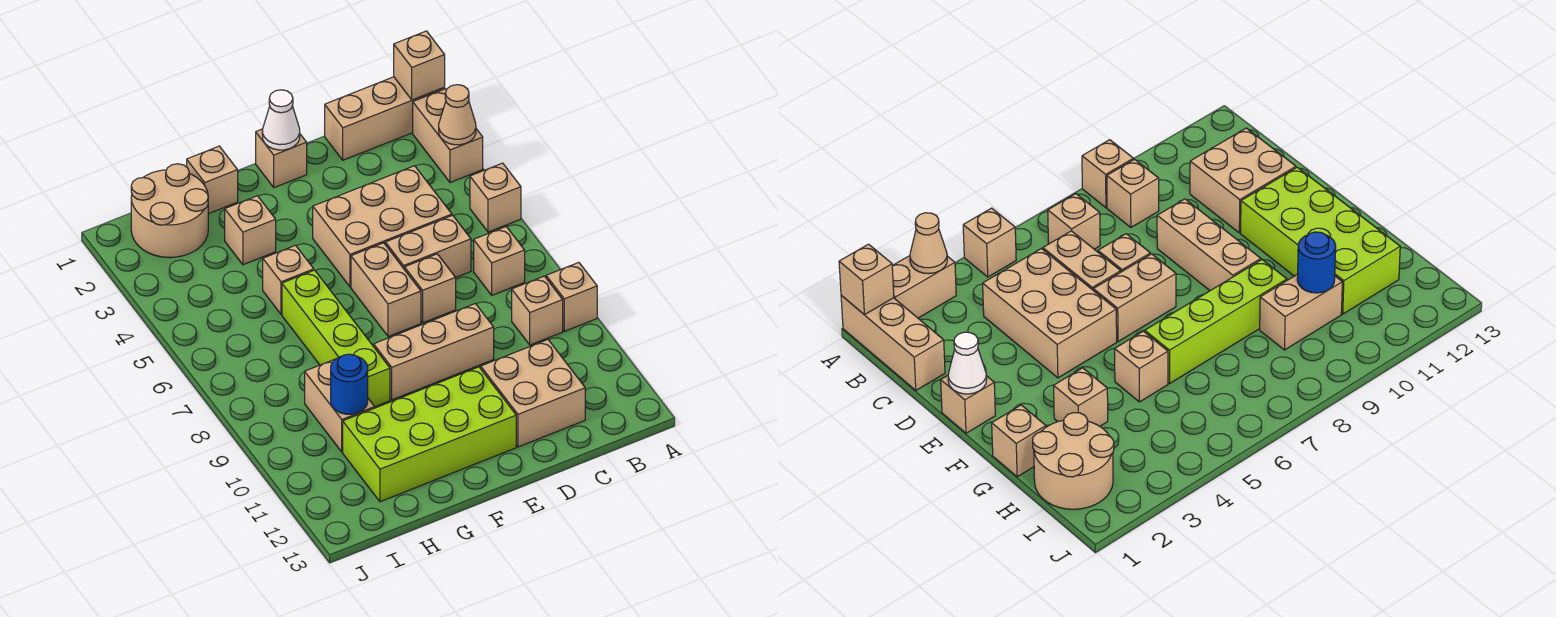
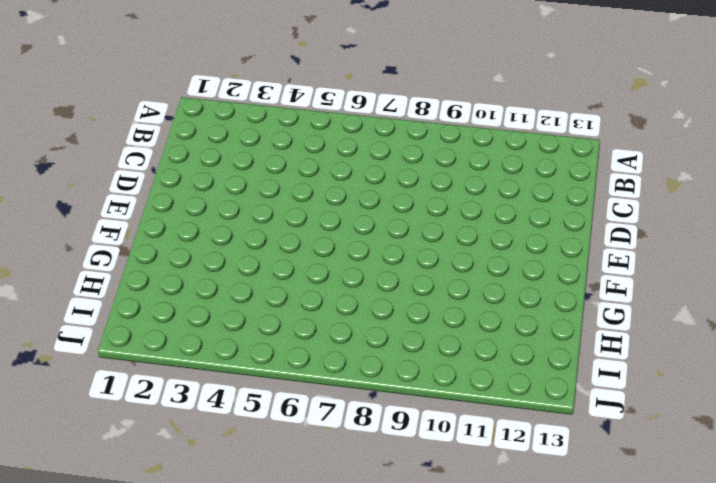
none -> tan brick A1:C1 level 1
none -> tan brick A2:A3 level 1
none -> tan brick A5 level 1

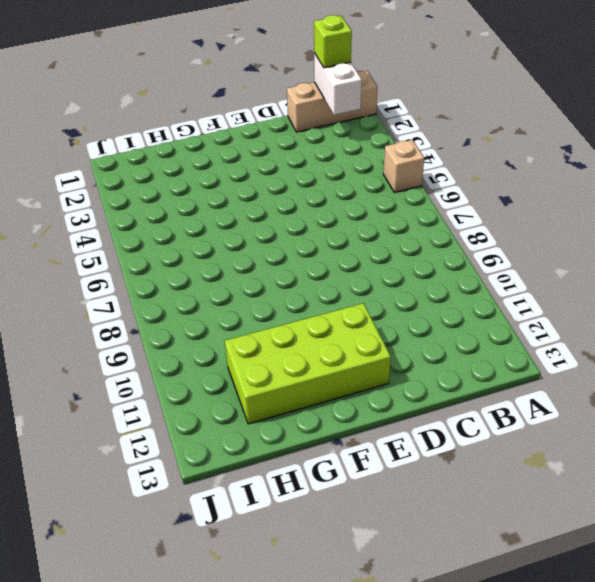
white brick B1:B2 level 2 -> none
lime brick B1 level 3 -> none
none -> tan brick A2:A3 level 1
none -> tan brick A9 level 1
none -> tan brick B7 level 1

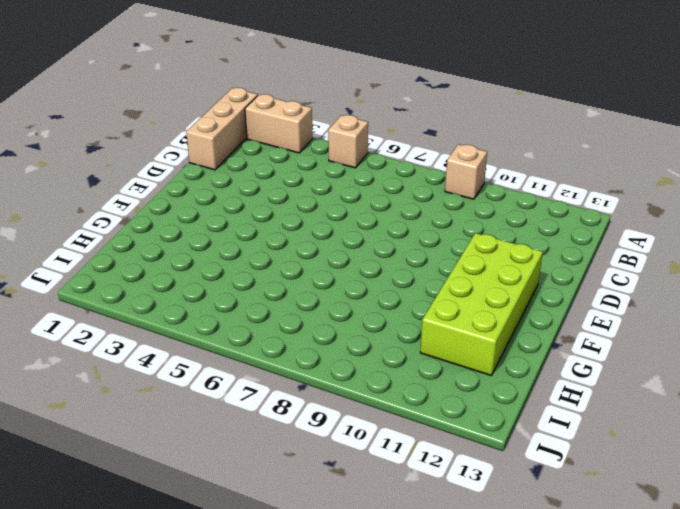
none -> tan brick B7 level 1
none -> tan brick B9 level 1
none -> tan brick C4:E5 level 1

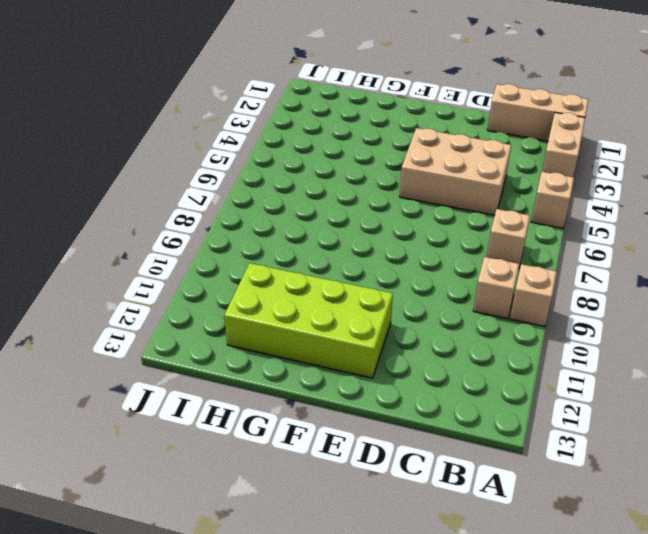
none -> tan brick C6:D6 level 1
none -> tan brick C11:D12 level 1
none -> tan brick D7 level 1

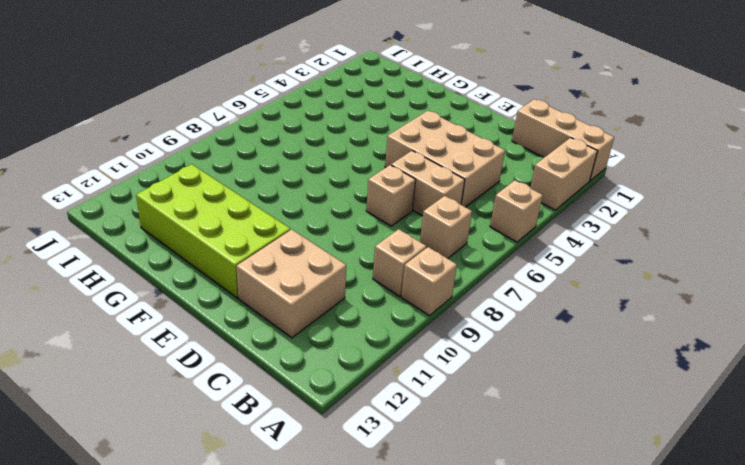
none -> tan brick D9:F9 level 1
none -> tan brick E1 level 1
none -> tan brick E6:E7 level 1

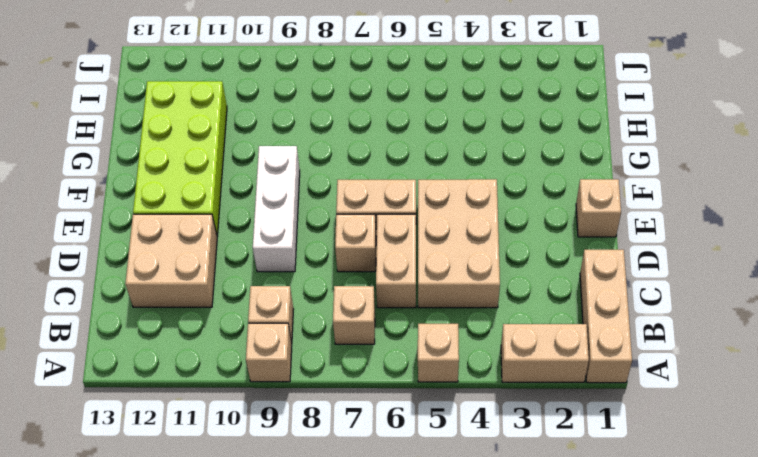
white brick D9:F9 level 1 -> tan brick D9:F9 level 1
none -> tan brick G1 level 1
none -> tan brick G3 level 1
none -> tan brick G5 level 1

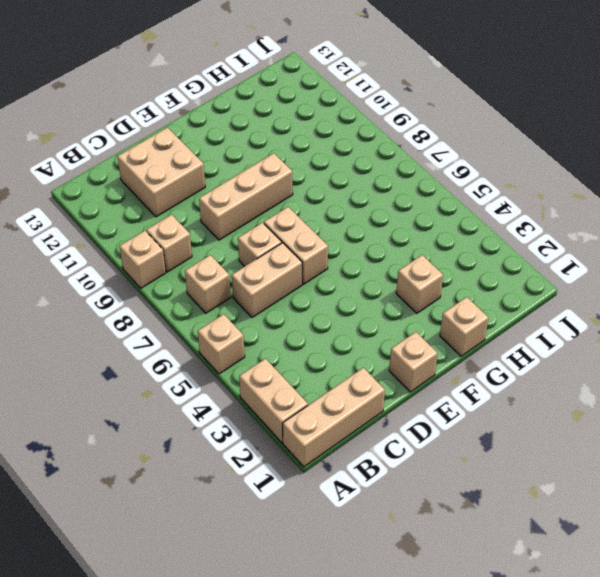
none -> tan brick C4:E5 level 1
none -> lime brick E11:H12 level 1
none -> tan brick G5 level 1

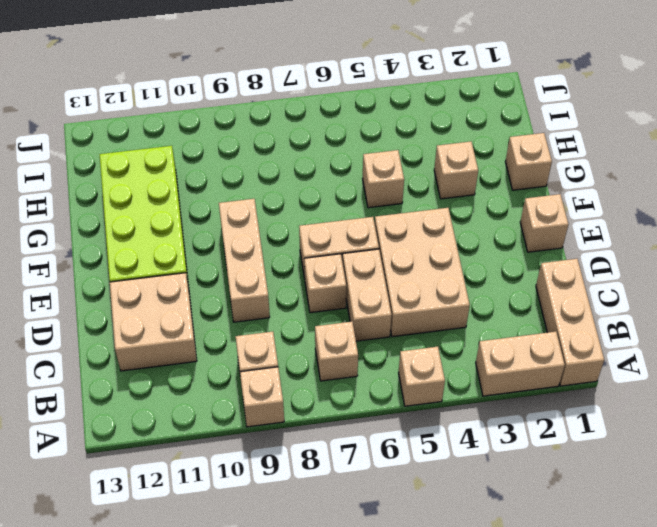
none -> lime brick G6:G9 level 1
none -> tan round brick H1:I2 level 1
none -> tan brick H9:H10 level 1

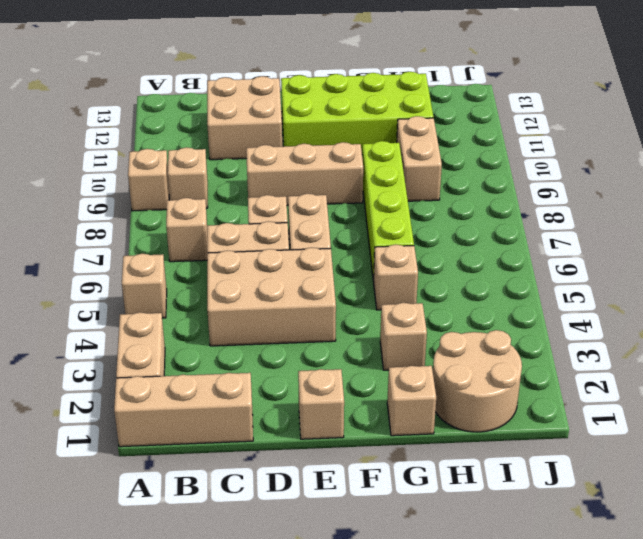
none -> tan brick A1 level 2
none -> tan cone A3 level 2
none -> white cone E1 level 2

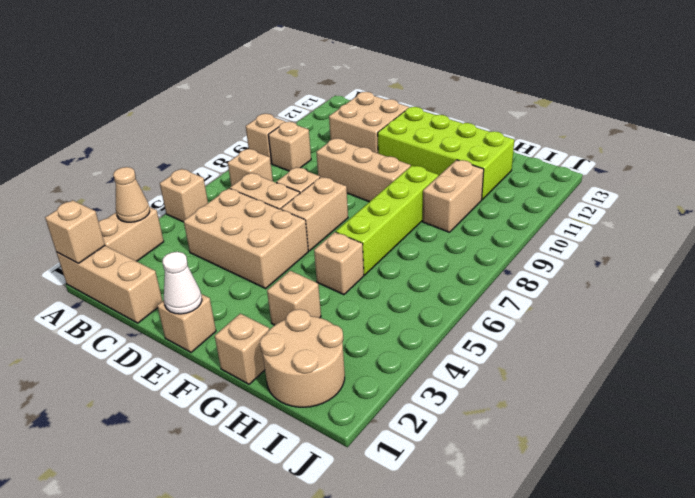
none -> blue round brick H10 level 2

